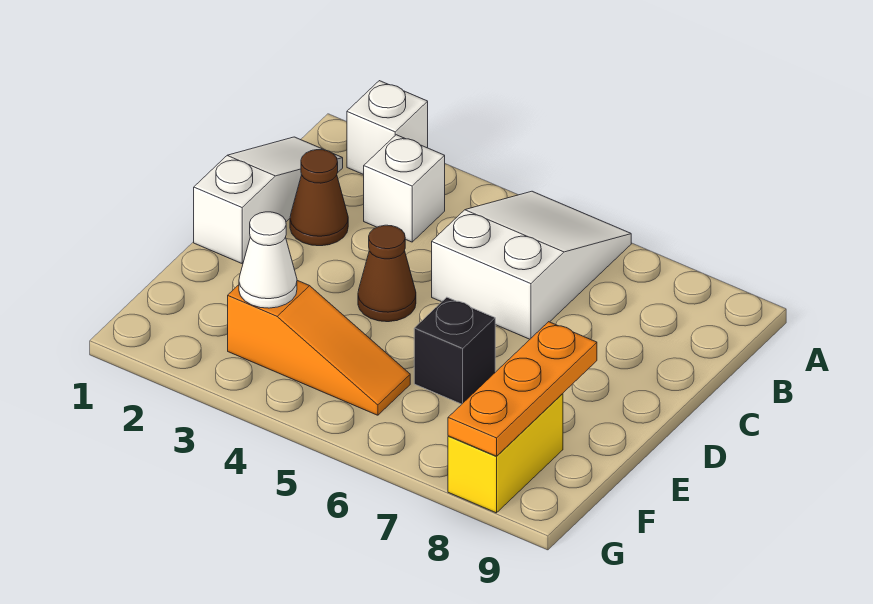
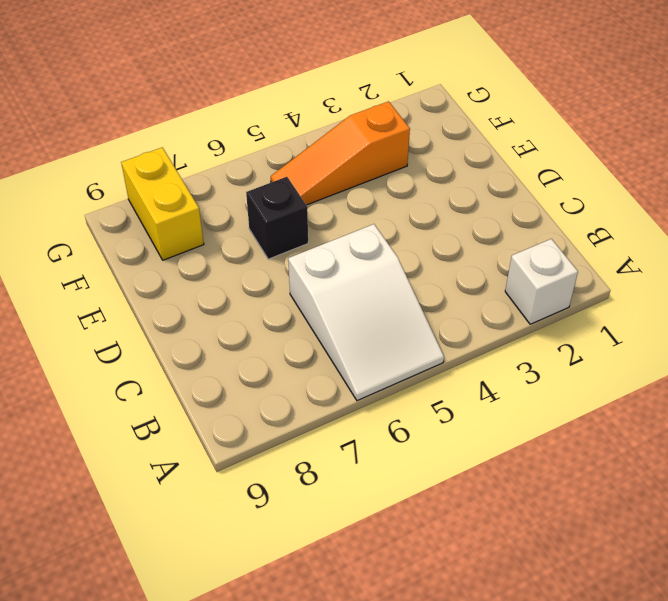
none -> white slope B1:D1 level 1 top D
none -> white brick B3 level 1

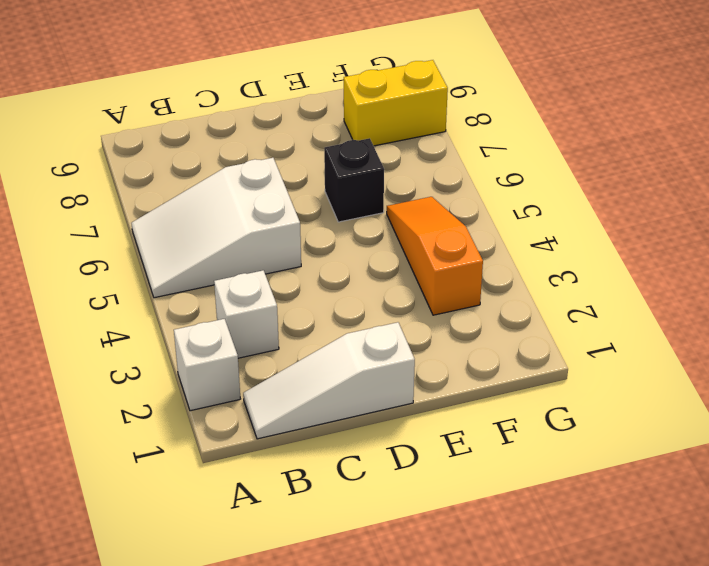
none -> brown cone C2 level 1
none -> brown cone D4 level 1

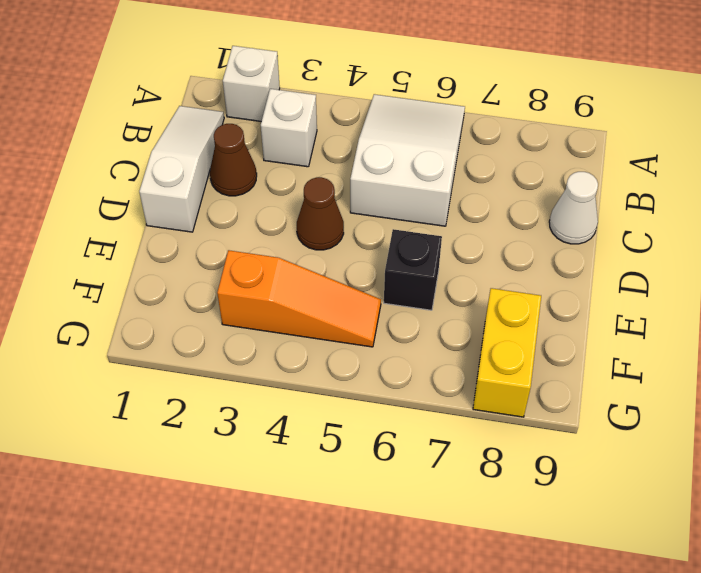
white cone C9 level 1 -> white cone F3 level 2
none -> orange plate E8:G8 level 2

